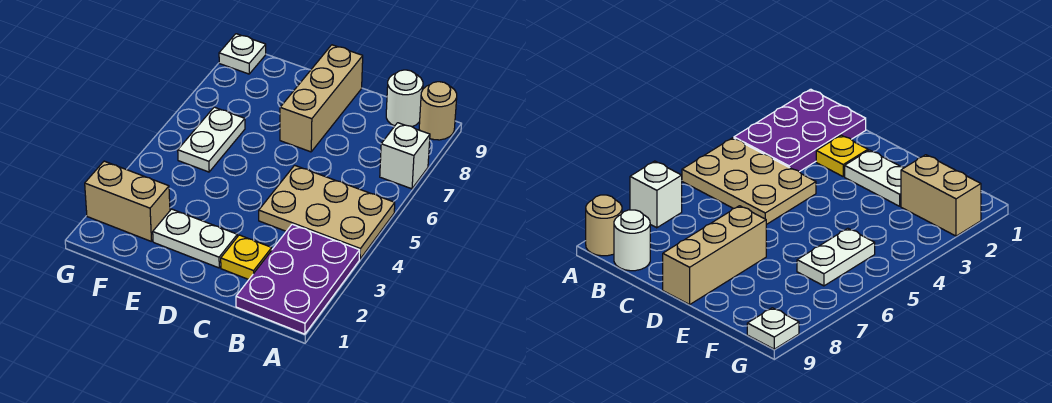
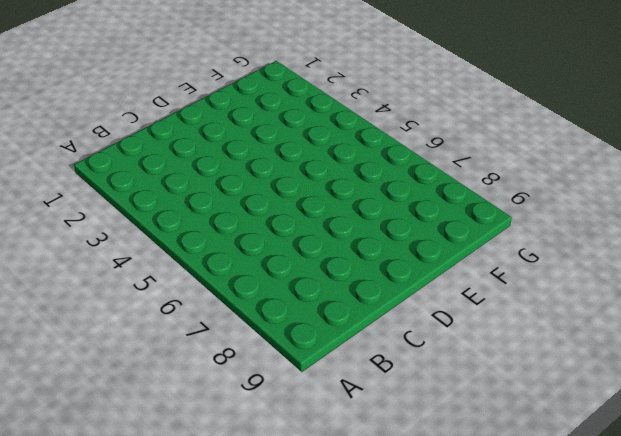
none -> purple plate A1:B3 level 1
none -> tan plate A4:C5 level 1

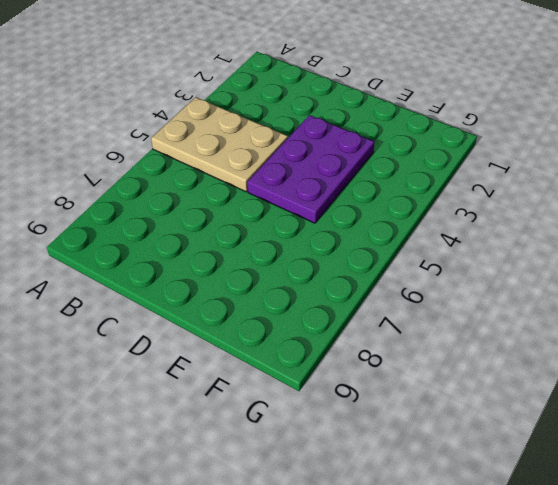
purple plate D3:E5 level 1 -> purple plate A1:B3 level 1
none -> white brick A7 level 1
none -> tan round brick A9 level 1

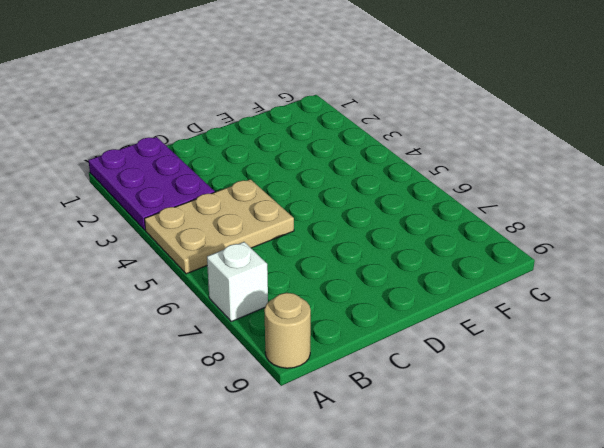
none -> white round brick B9 level 1
none -> yellow plate C2 level 1

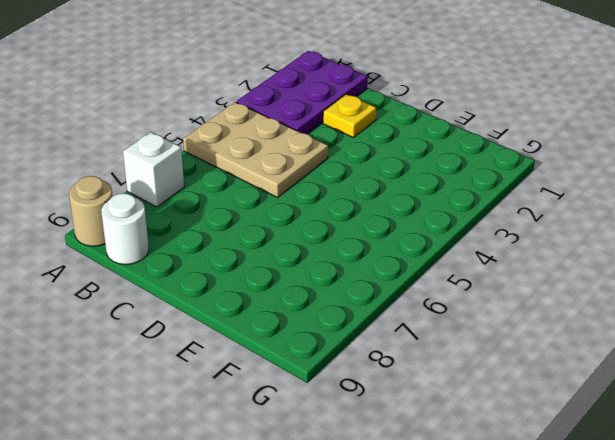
none -> white plate D2:E2 level 1
none -> tan brick D7:D9 level 1

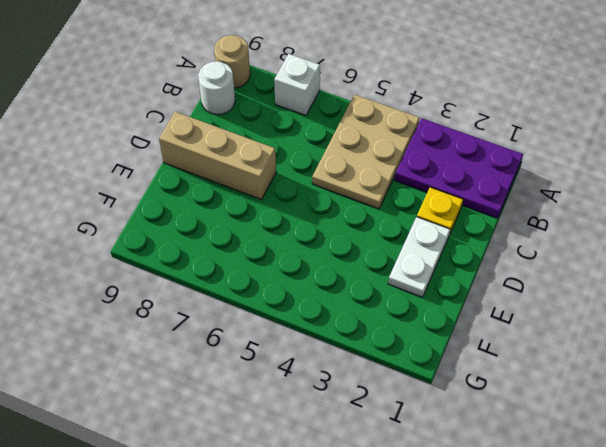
none -> tan brick F2:G2 level 1
none -> white plate F5:F6 level 1

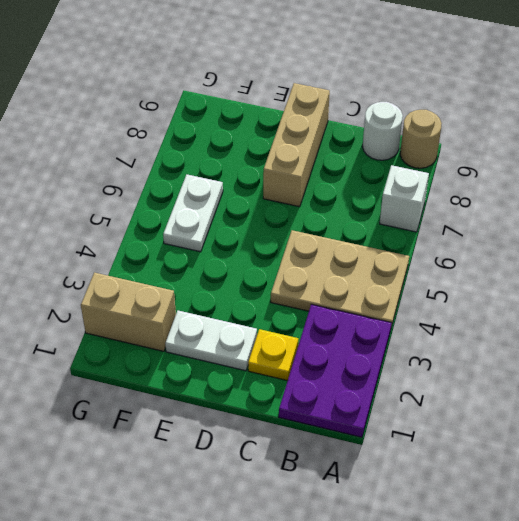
none -> white plate G9 level 1

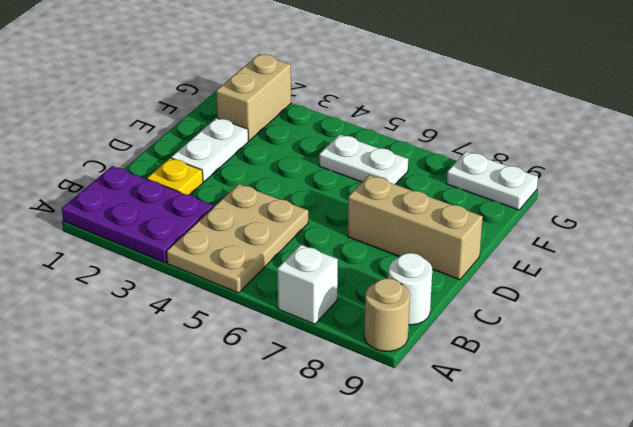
white plate G8:G9 level 1 -> white plate G9 level 1

